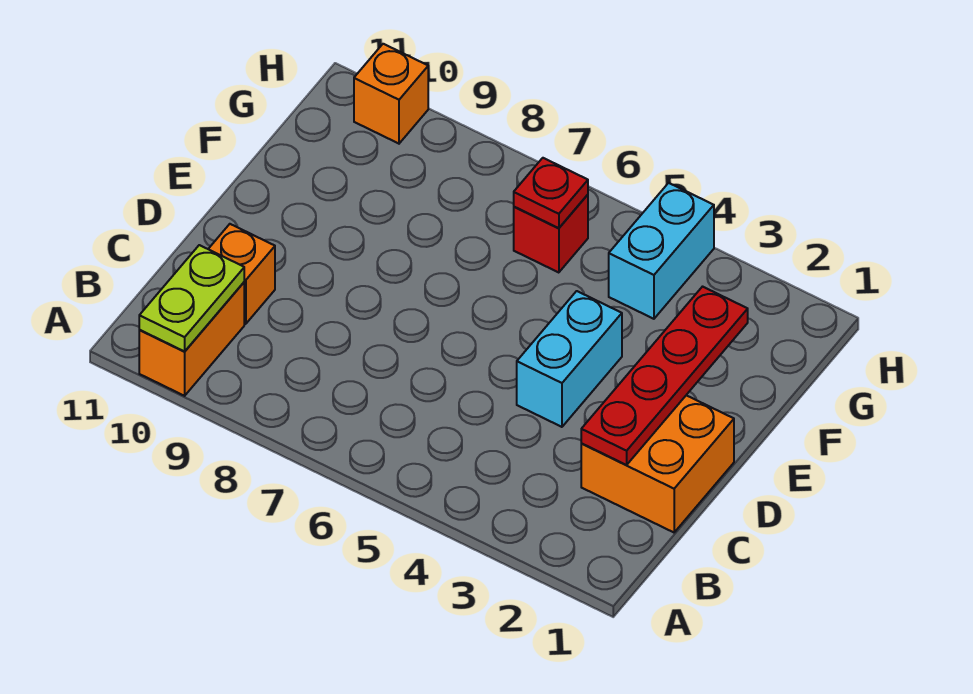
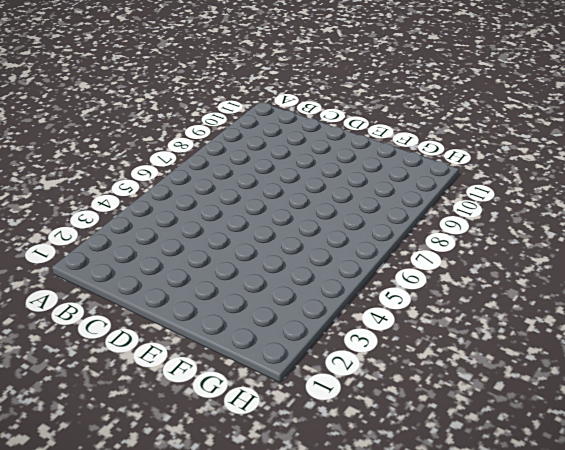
none -> orange brick A10:B10 level 1
none -> orange brick C1:D2 level 1

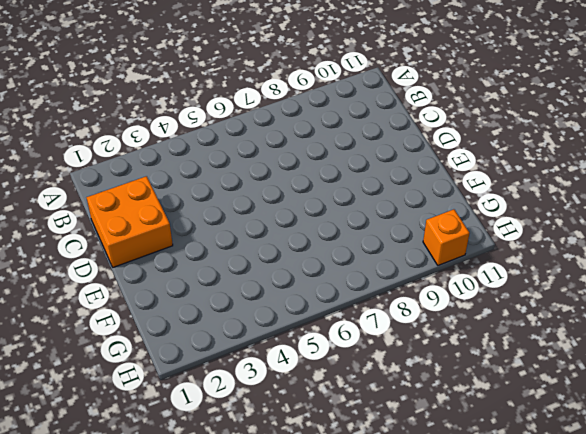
none -> orange brick A10:B10 level 1
none -> orange brick C10 level 1

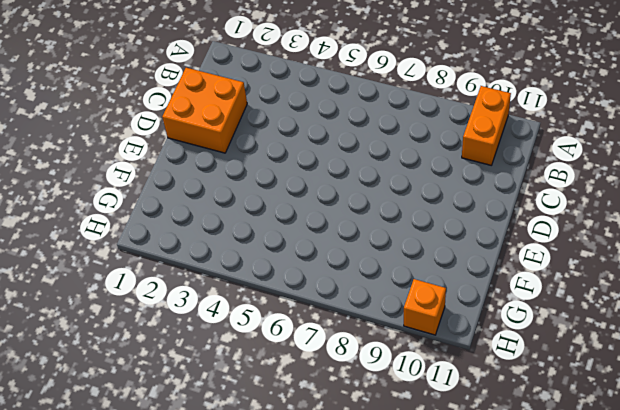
none -> orange brick C10 level 1
none -> cyan brick D4:E4 level 1

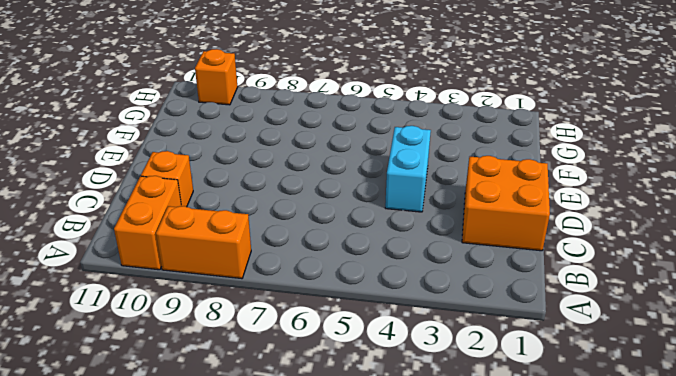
orange brick A8:A9 level 1 -> none
none -> cyan brick G4:H4 level 1
none -> red brick G6 level 1

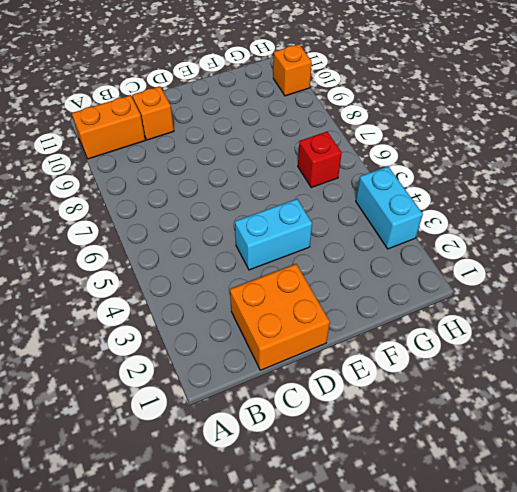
cyan brick H3:H4 level 1 -> cyan brick G4:H4 level 1
none -> lime plate A10:B10 level 2
none -> red plate C2:F2 level 2

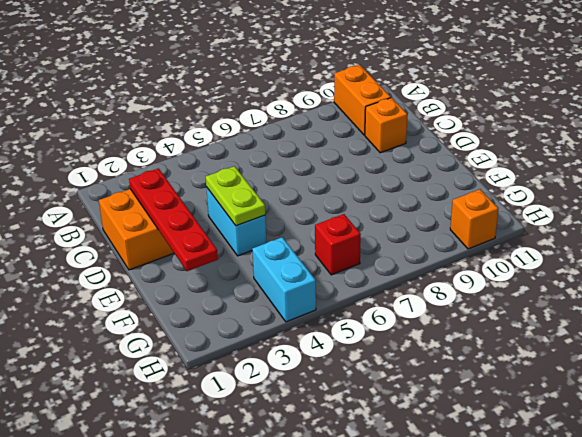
lime plate D4:E4 level 2 -> lime plate A10:B10 level 2
none -> red plate G6 level 2

